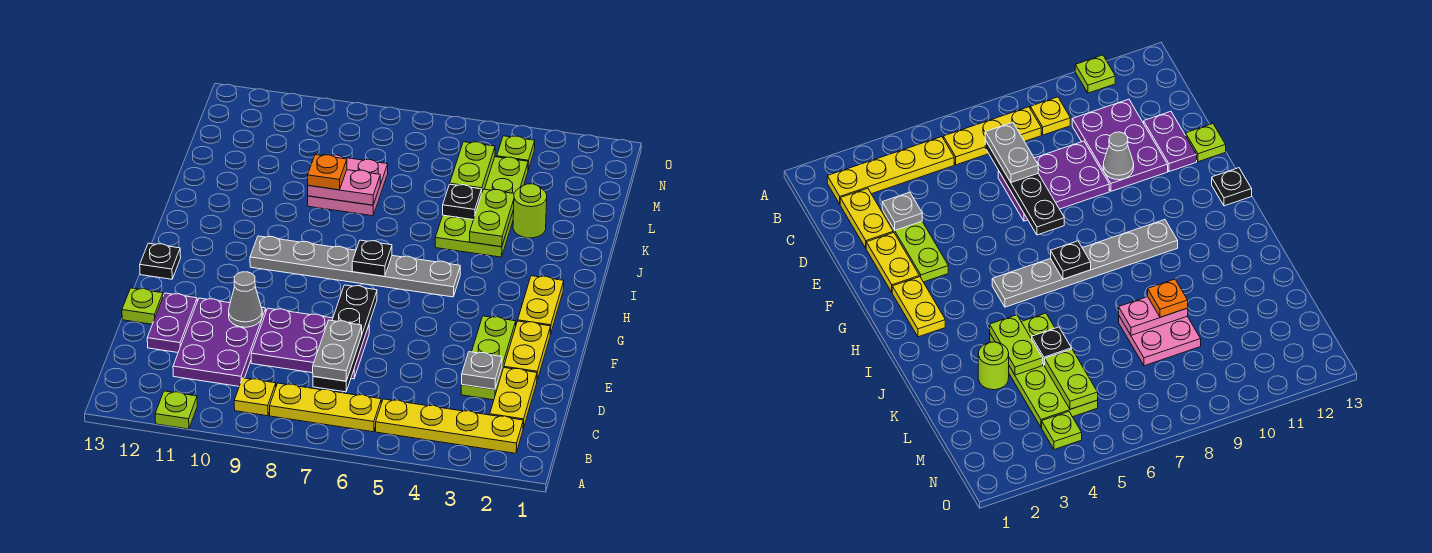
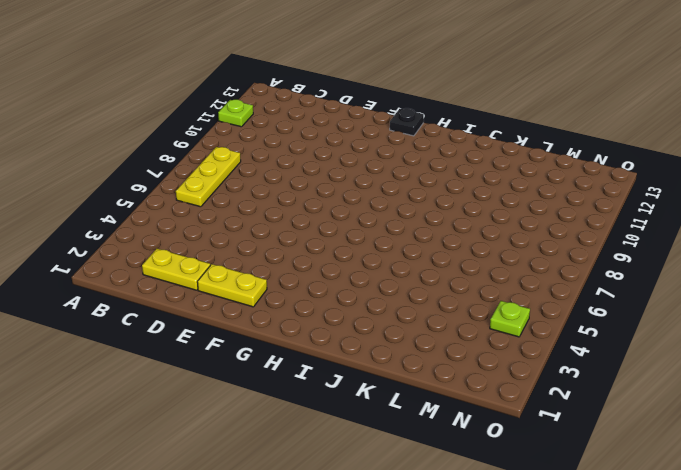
none -> yellow plate B2:B5 level 1
none -> yellow plate B9 level 1
none -> purple plate C10:E11 level 1

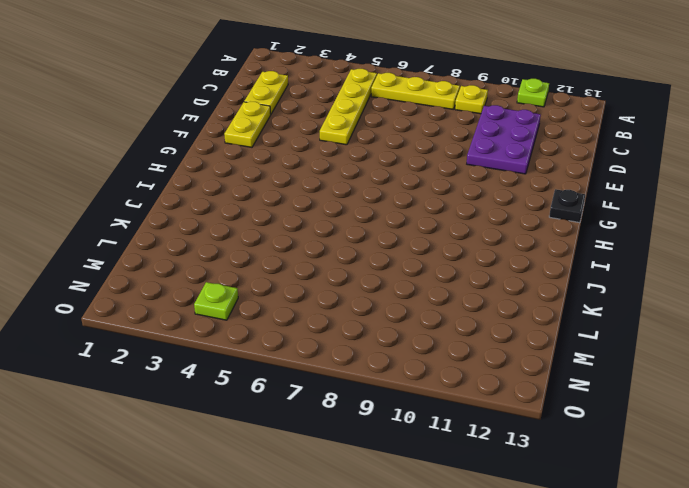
yellow plate B5:E5 level 1 -> yellow plate B2:B5 level 1
none -> lime plate D3:F3 level 1
none -> purple plate D7:E9 level 1
none -> purple plate D12:E12 level 1

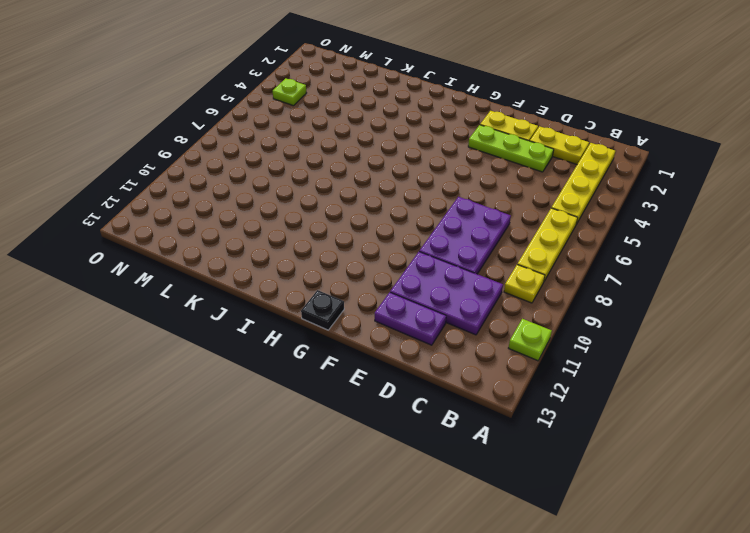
none -> lime plate E13 level 1
none -> yellow plate G2:H2 level 1
none -> grey plate H5:H10 level 1

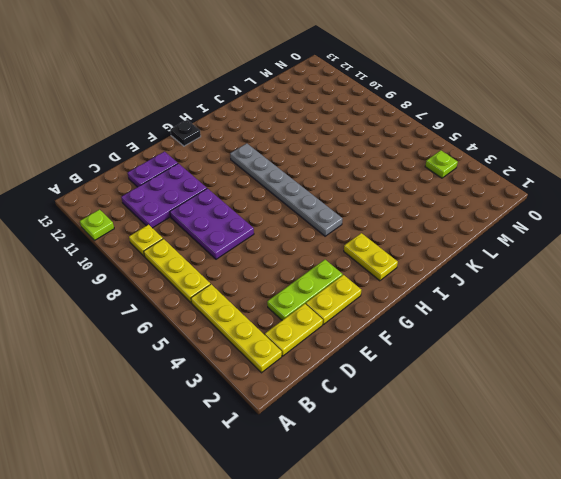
yellow plate H2:H3 level 1 -> yellow plate G2:H2 level 1
none -> lime plate E13 level 1
none -> lime plate J4:M5 level 1
none -> lime round brick K3 level 1

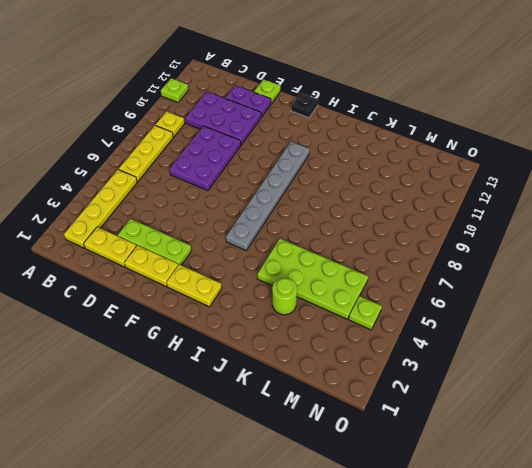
none -> pink plate K8:L9 level 1
none -> black plate C7:F7 level 2
none -> grey plate D3 level 2

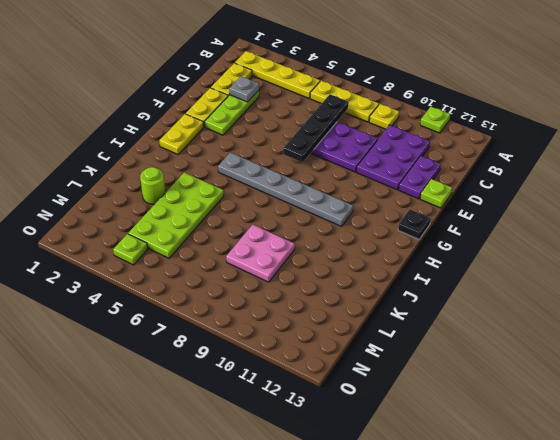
none -> grey cone E10 level 2
none -> black plate H7 level 2
none -> lime plate J4:K4 level 2

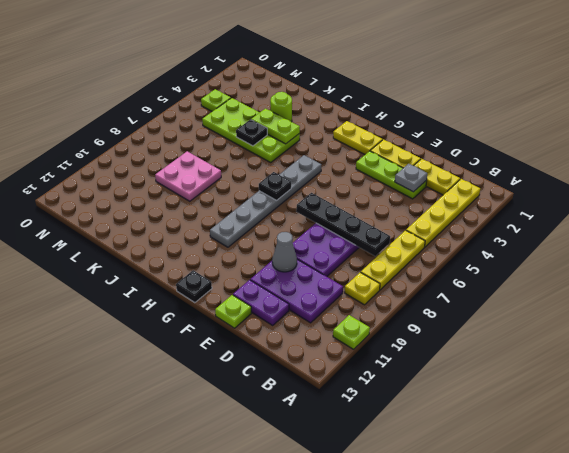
none -> pink plate K8:K9 level 2
none -> lime plate L5:M5 level 2
none -> grey plate C7:D7 level 3

